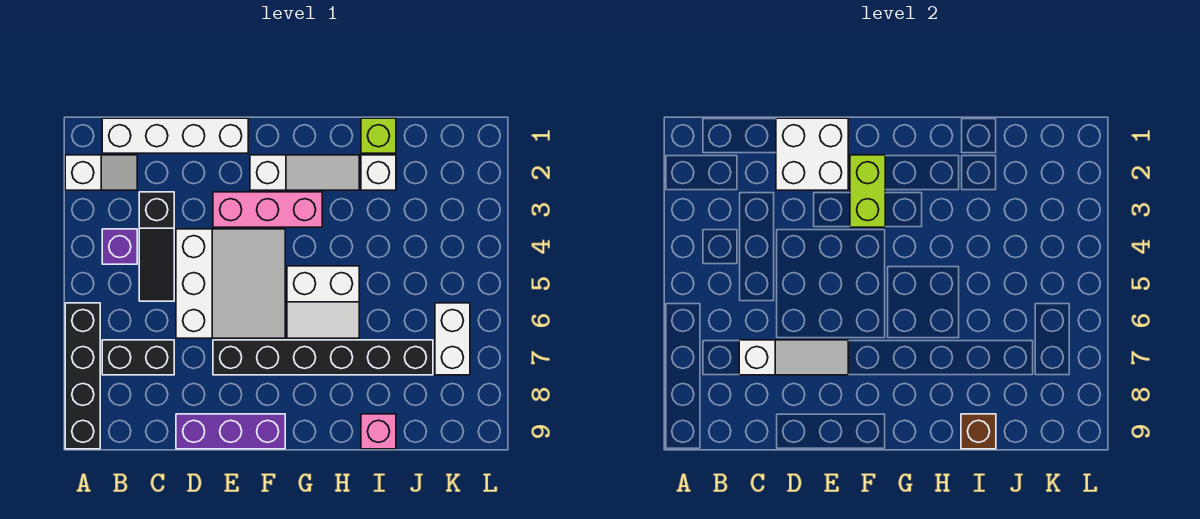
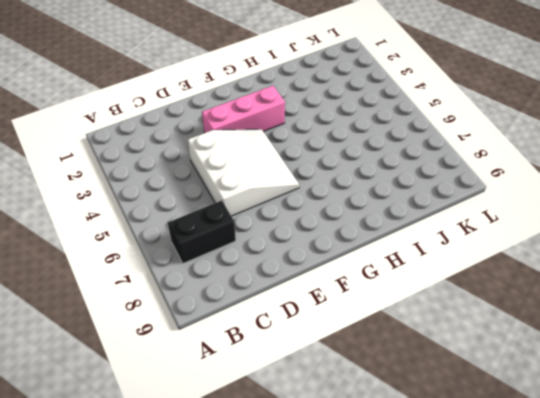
none -> white slope A2:B2 level 1 top A
none -> black brick A6:A9 level 1
none -> white brick B1:E1 level 1

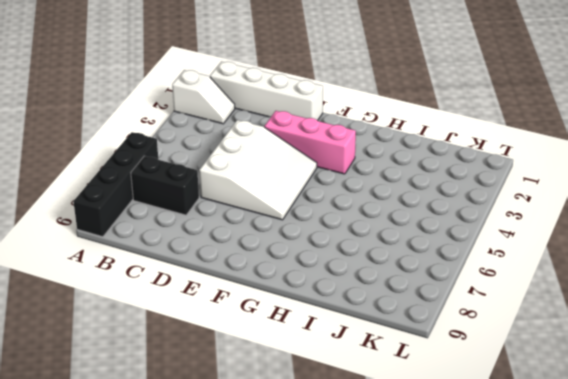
none -> purple brick B4 level 1
none -> black slope C3:C5 level 1 top 3
none -> purple brick D9:F9 level 1

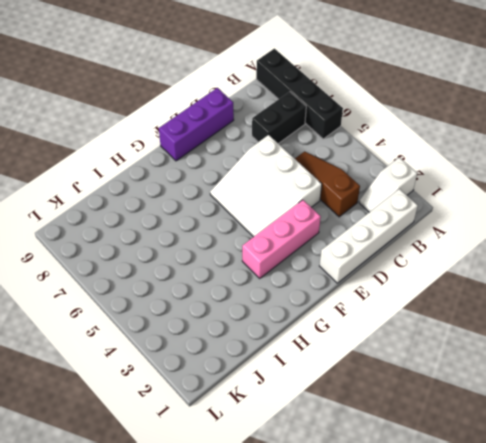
brown slope C3:C5 level 1 top 3 -> black slope C3:C5 level 1 top 3
none -> purple brick B4 level 1
none -> black brick E7:J7 level 1
none -> white slope F2:H2 level 1 top F

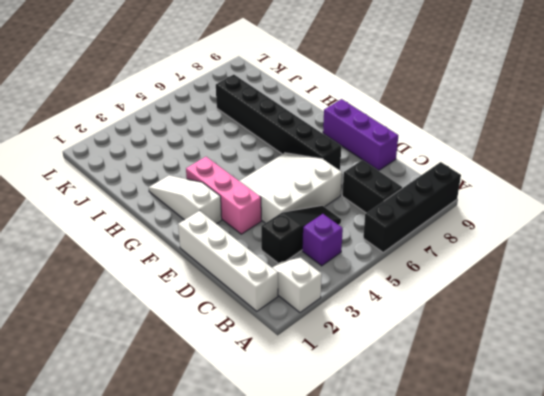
none -> white slope G5:H6 level 1 top 5
none -> lime brick I1 level 1
none -> white brick I2 level 1

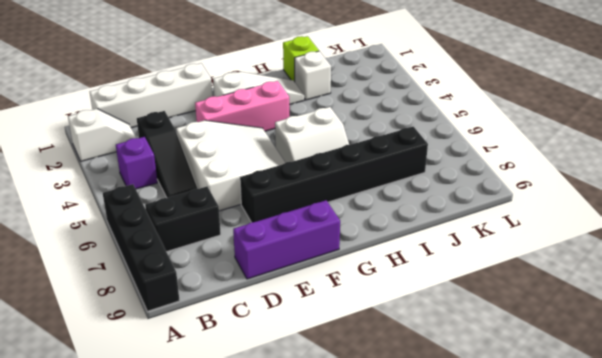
none -> pink brick I9 level 1
none -> white brick K6:K7 level 1
none -> white slope C7:E7 level 2 top C

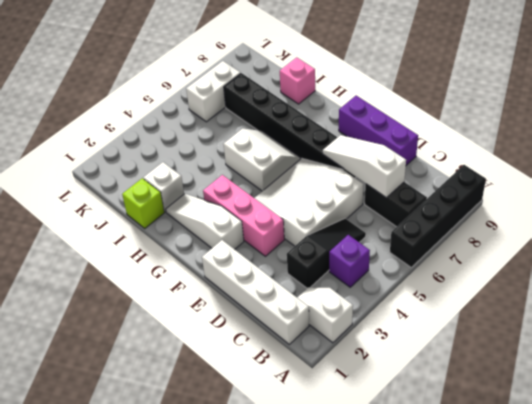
none -> white brick D1:E2 level 2
none -> lime brick F2:F3 level 2
none -> brown brick I9 level 2

